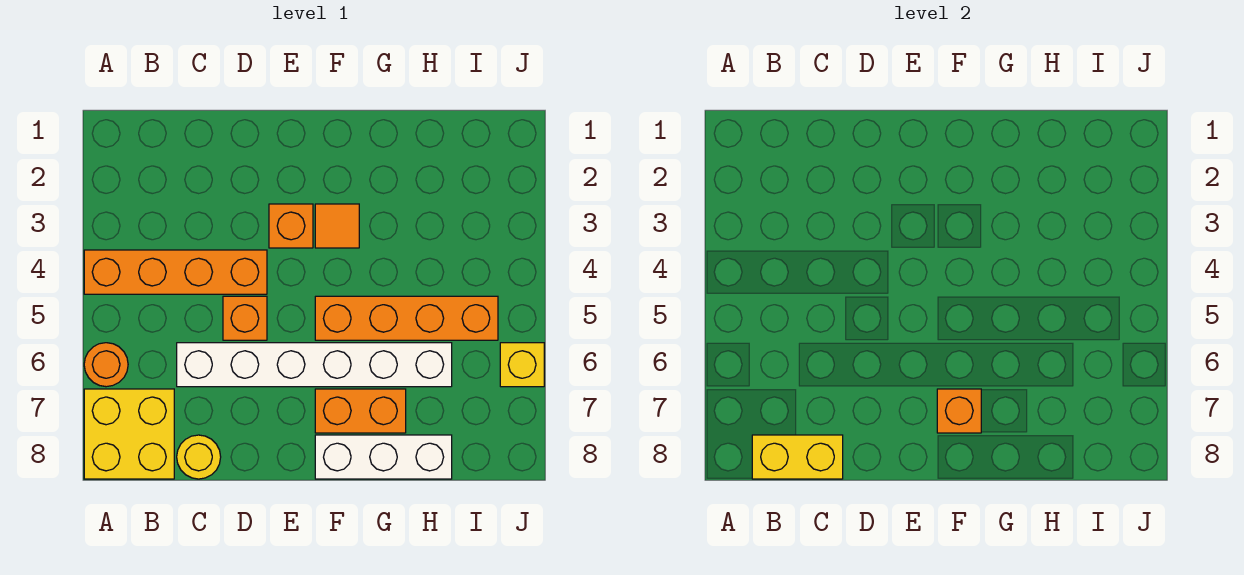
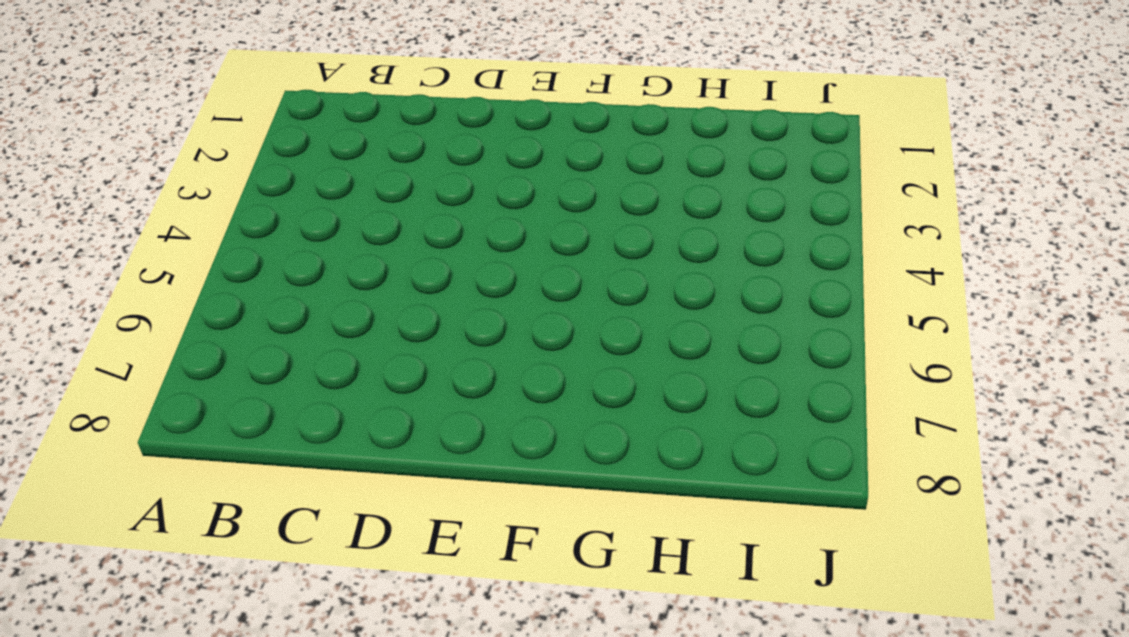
none -> orange brick A4:D4 level 1
none -> orange round brick A6 level 1
none -> yellow brick A7:B8 level 1

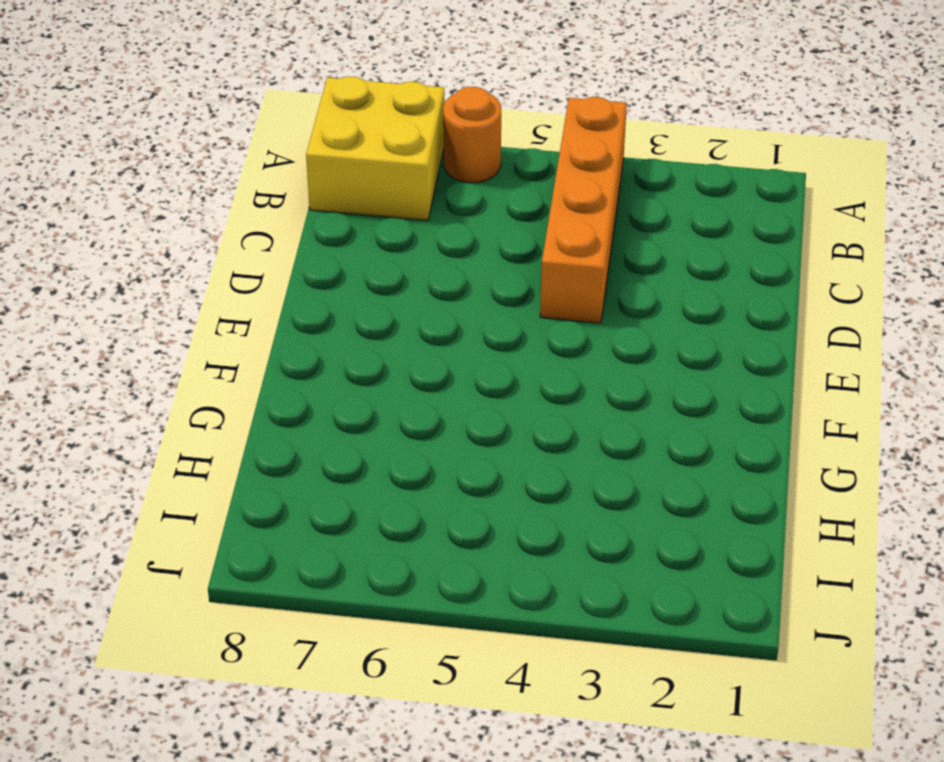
none -> white brick C6:H6 level 1
none -> yellow round brick C8 level 1
none -> orange brick D5 level 1

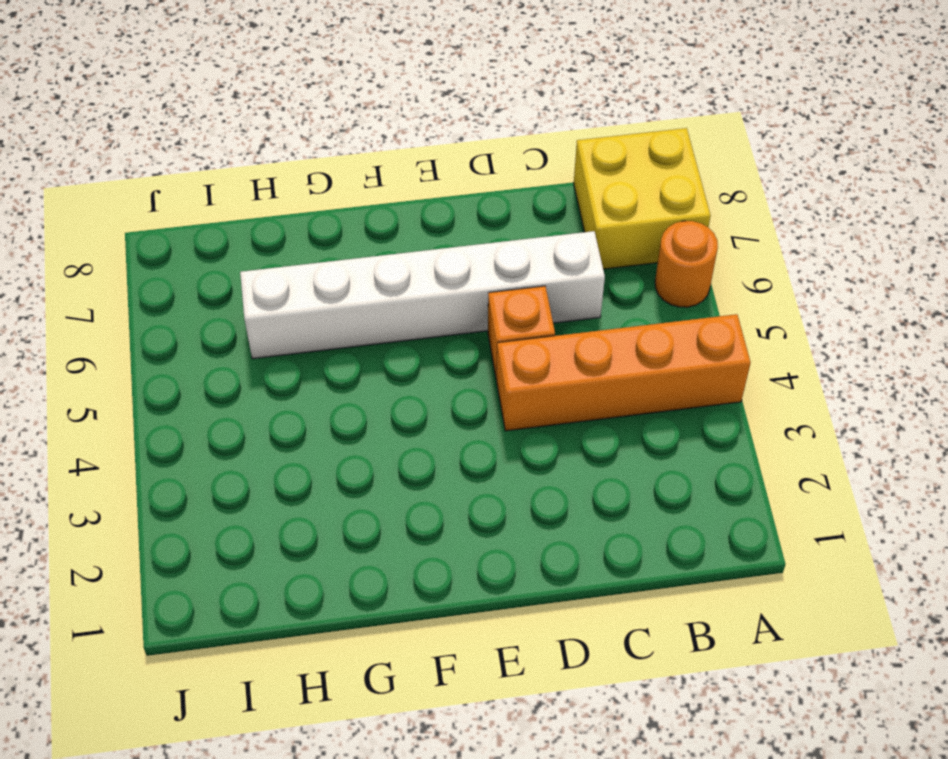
none -> yellow round brick C8 level 1
none -> orange brick E3 level 1
none -> orange tile F3 level 1

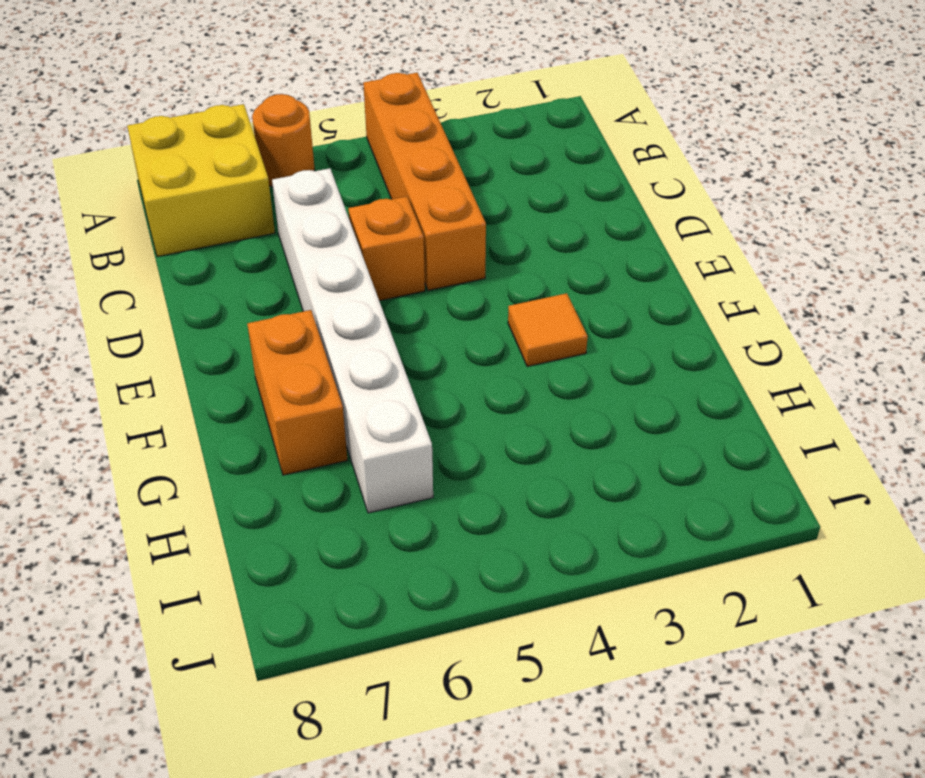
none -> yellow round brick C8 level 1
none -> orange brick E3 level 1
none -> orange brick F5:I5 level 1

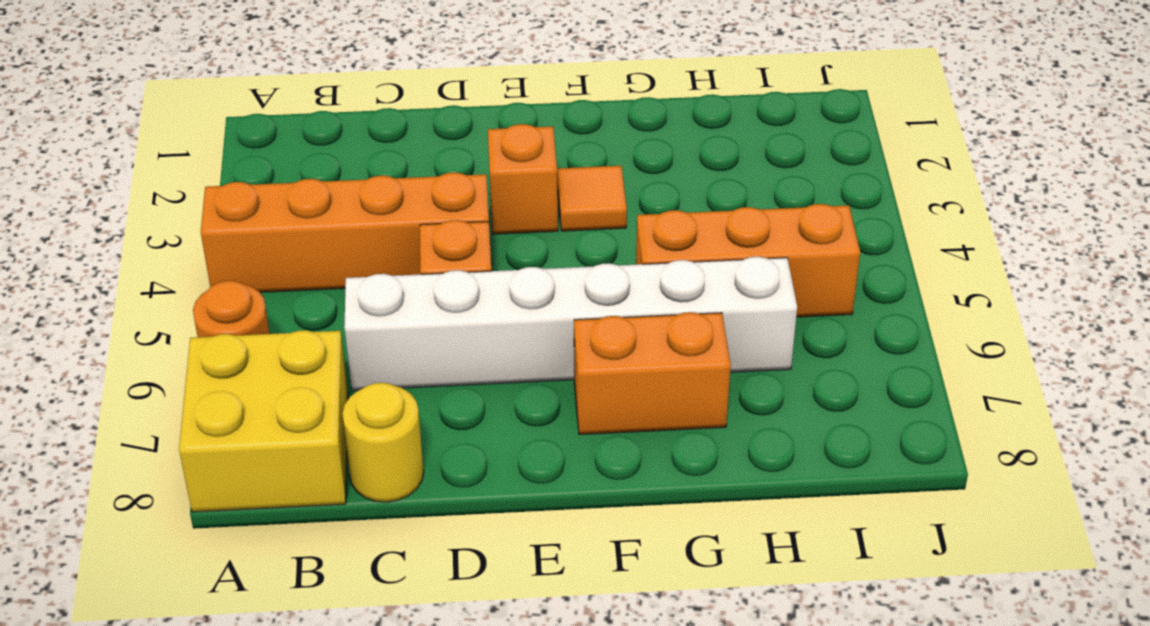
orange brick G5:I5 level 1 -> orange brick F5:I5 level 1
none -> white brick F8:H8 level 1
none -> yellow brick J6 level 1
none -> yellow brick B8:C8 level 2

